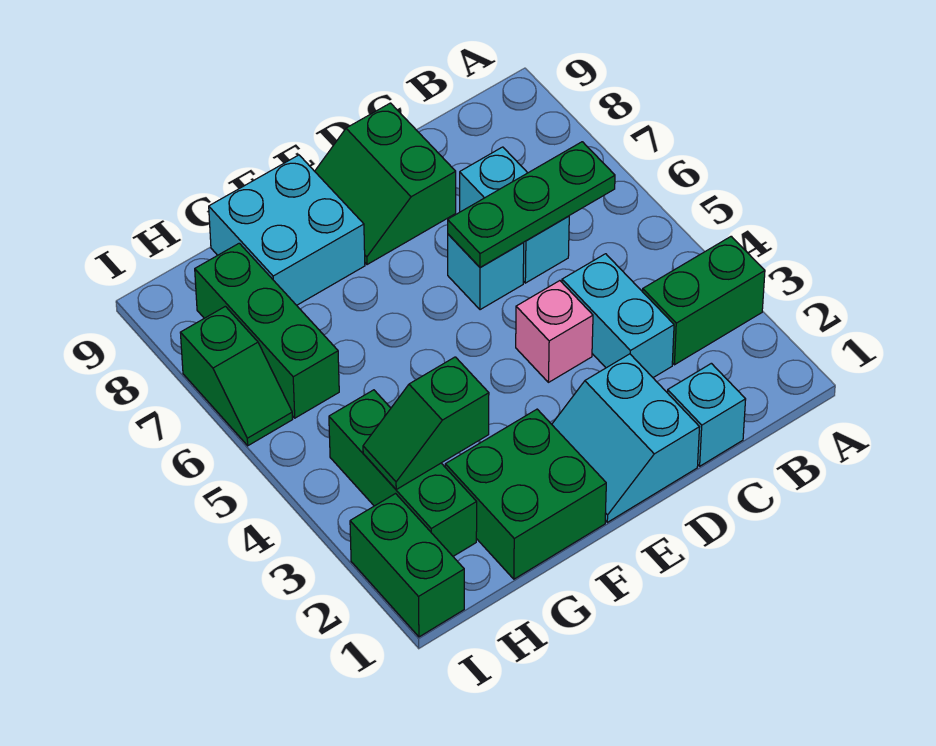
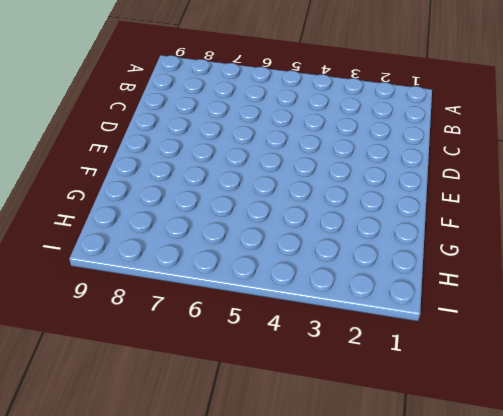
none -> green brick A3:B3 level 1
none -> cyan brick C1 level 1
none -> cyan brick C3:C4 level 1

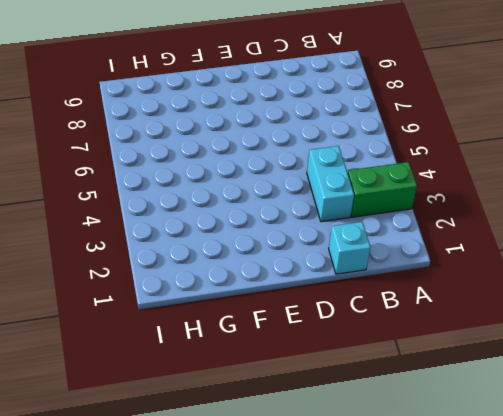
none -> cyan brick C6:C7 level 1
none -> cyan slope D1:E2 level 1 top D
none -> pink brick D4 level 1

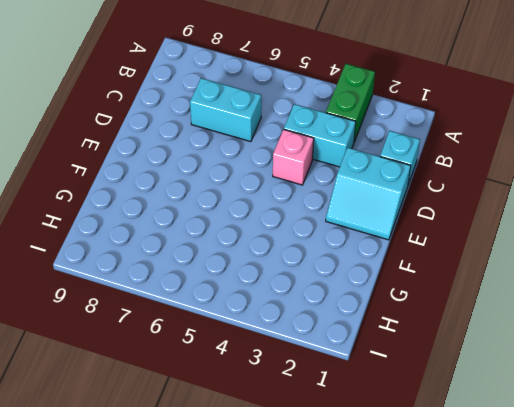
none -> cyan brick D6 level 1
none -> green slope D8:E9 level 1 top D
none -> green brick F1:G2 level 1

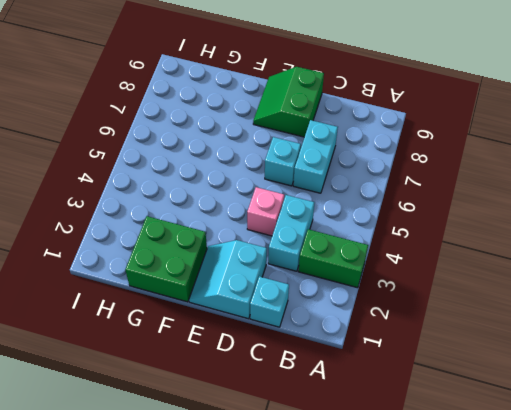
none -> cyan brick F8:G9 level 1
none -> green brick H2:H4 level 1
none -> green brick H6:H8 level 1

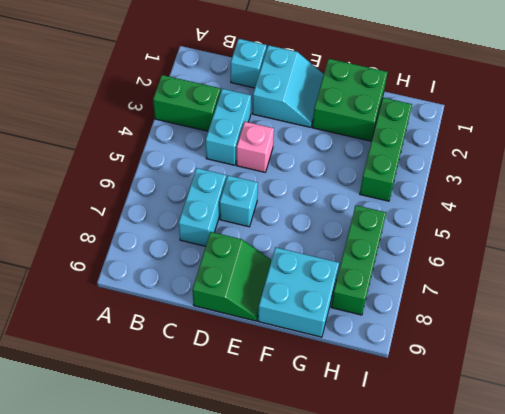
none -> green brick I1:I2 level 1
none -> green slope I6:I7 level 1 top 7
none -> green plate B6:D6 level 2

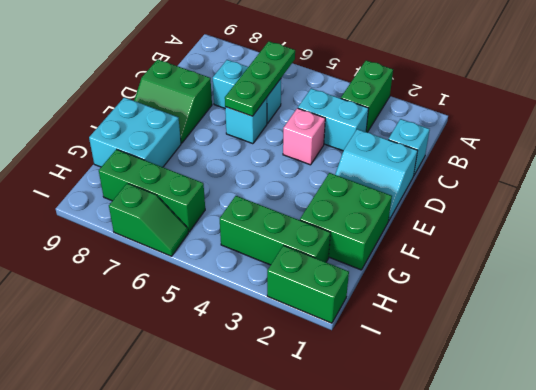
none -> green slope G3:H3 level 2 top G

